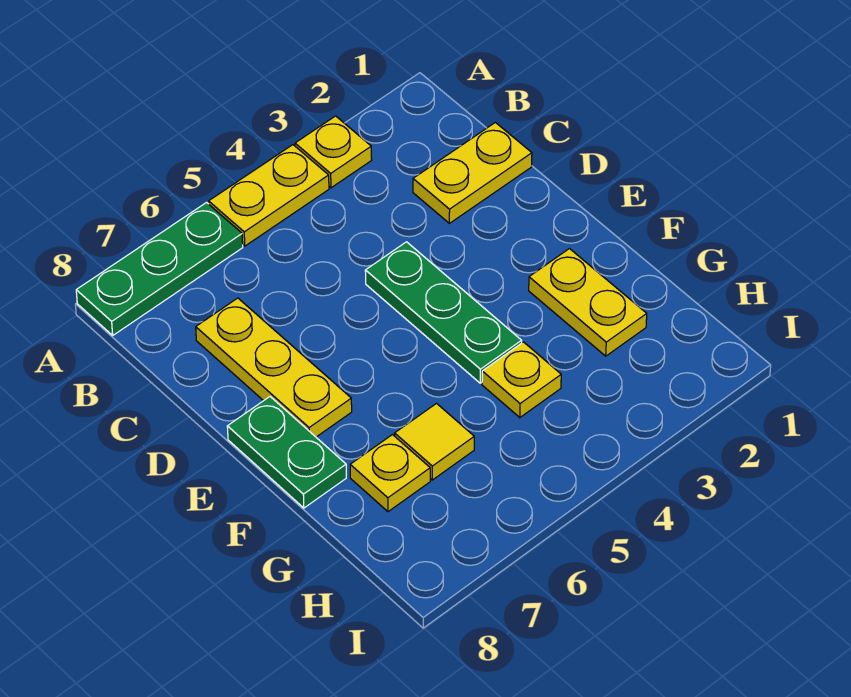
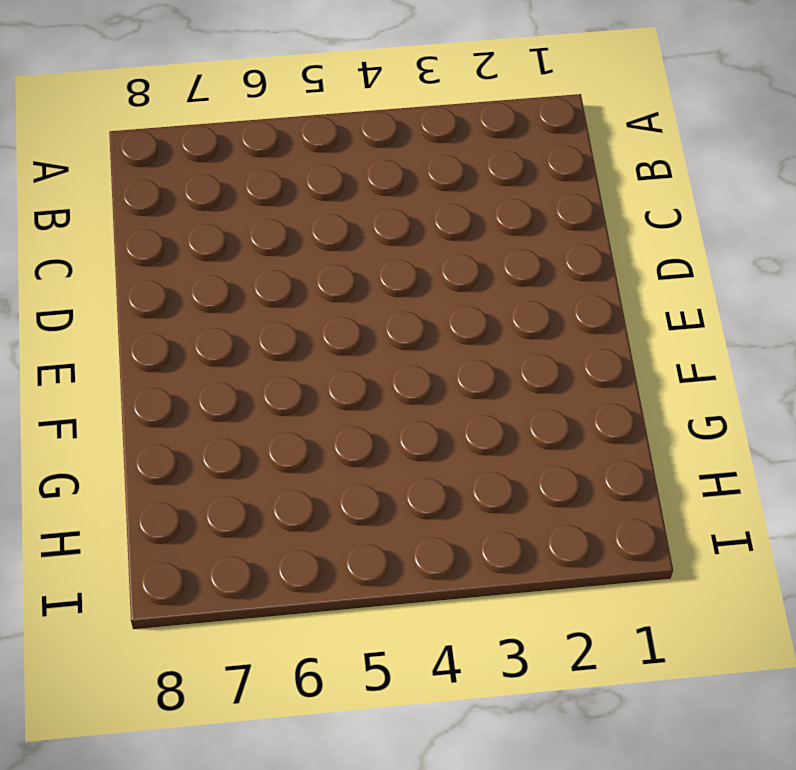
none -> yellow plate A3 level 1
none -> yellow plate A4:A5 level 1

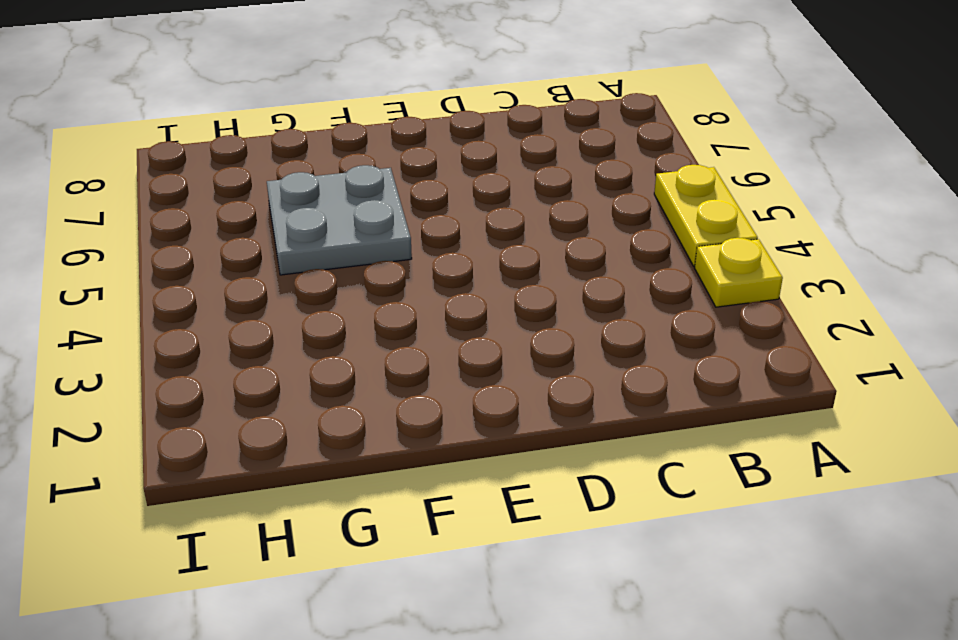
grey plate F5:G6 level 1 -> yellow tile G6 level 1
none -> green plate A6:A8 level 1
none -> yellow plate C1:C2 level 1

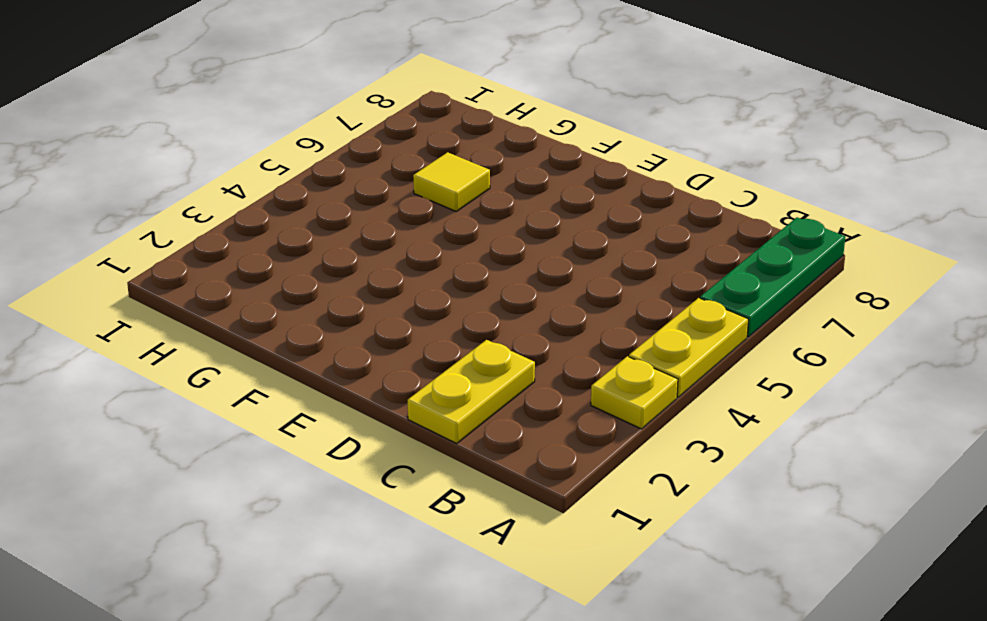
none -> yellow plate C7:E7 level 1
none -> green plate D4:F4 level 1

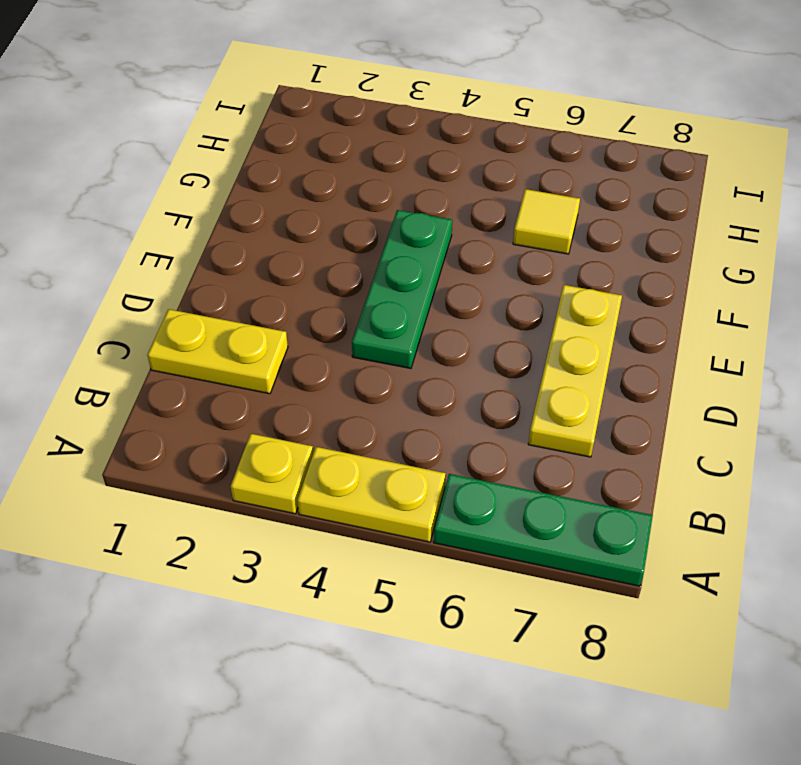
none -> green plate E8:F8 level 1
none -> yellow plate F2:G2 level 1

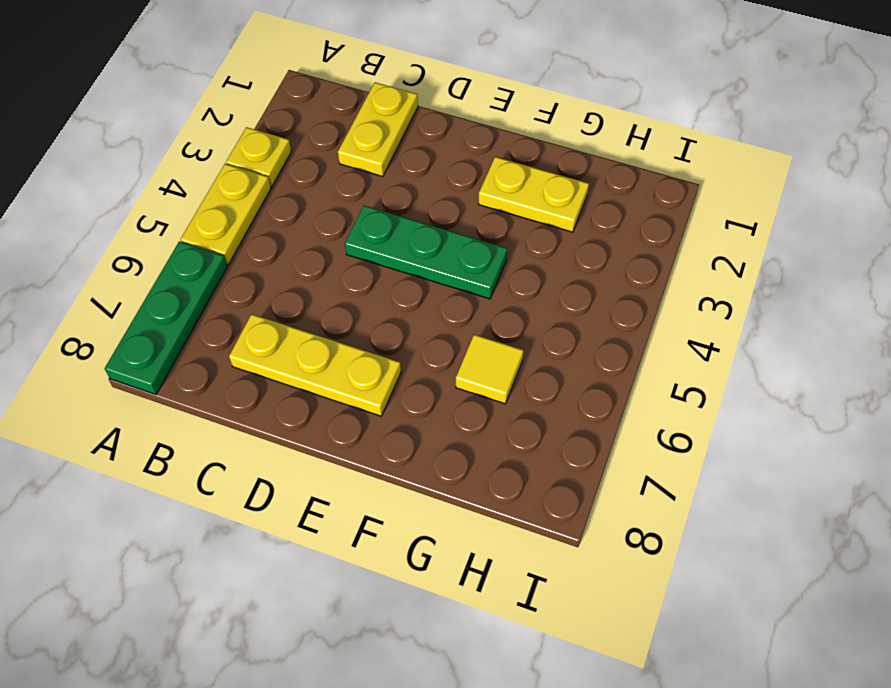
none -> green plate E8:F8 level 1
none -> yellow plate G4 level 1

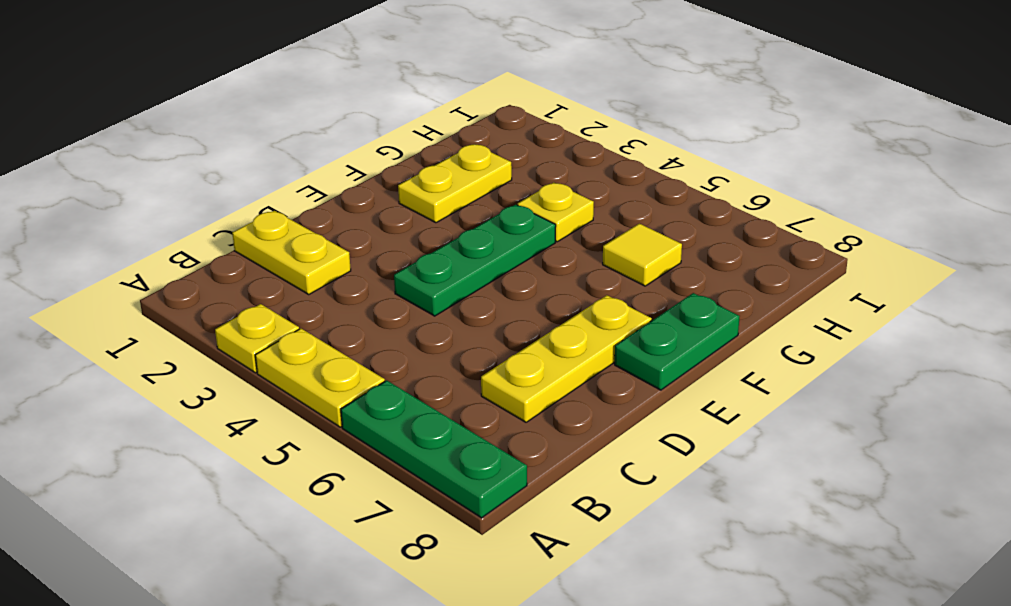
none -> yellow plate G7 level 1

